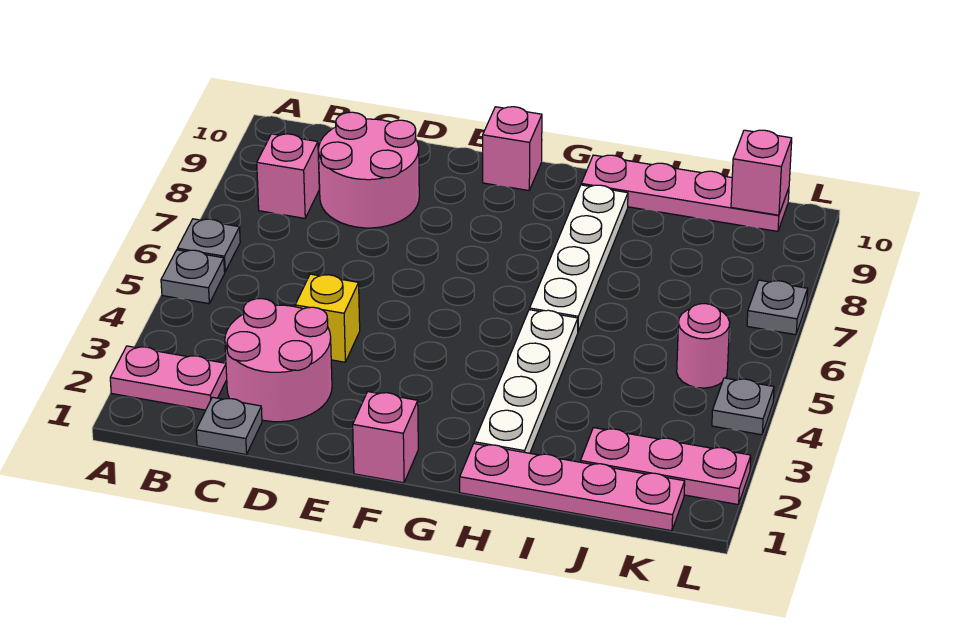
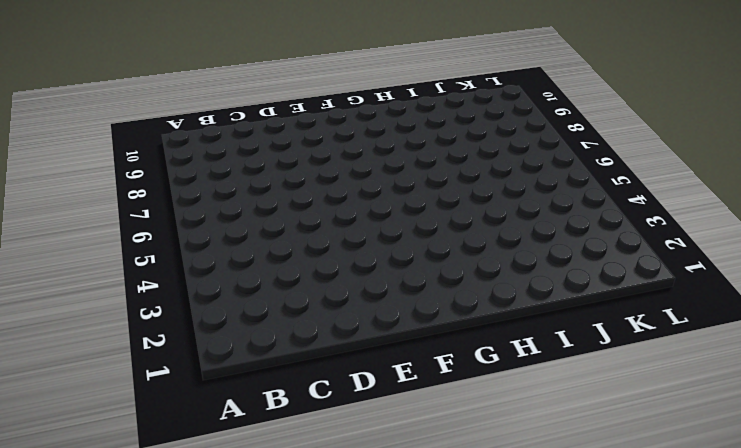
none -> pink plate A2:B2 level 1
none -> grey plate A5 level 1
none -> grey plate A6 level 1

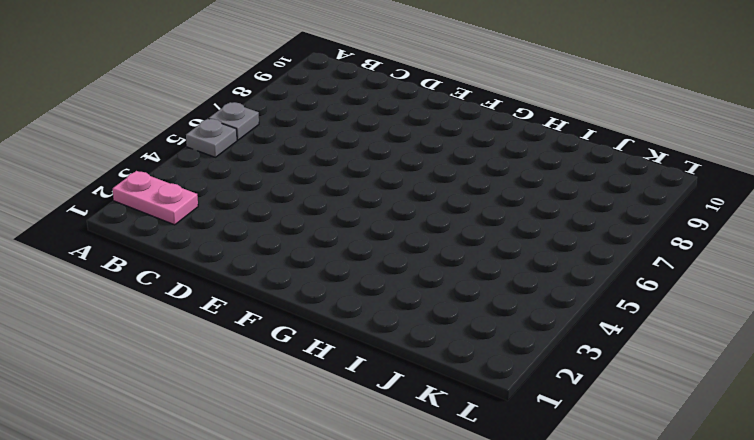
none -> pink brick B8 level 1
none -> grey plate C1 level 1
none -> pink round brick C2:D3 level 1

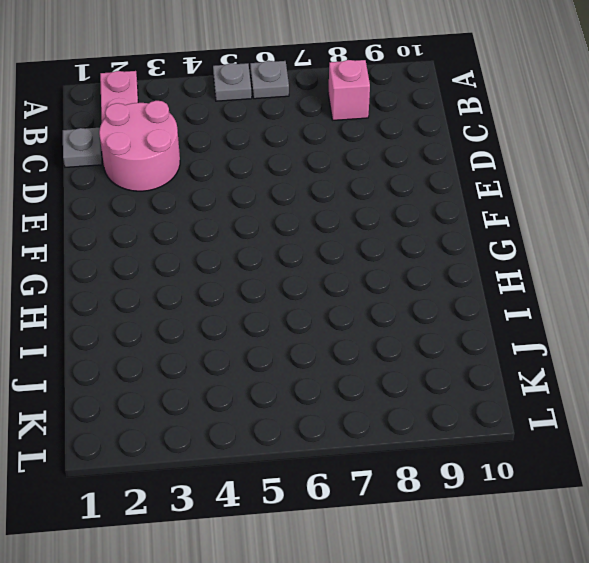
none -> pink round brick C8:D9 level 1
none -> yellow brick D4 level 1
none -> pink brick F1 level 1

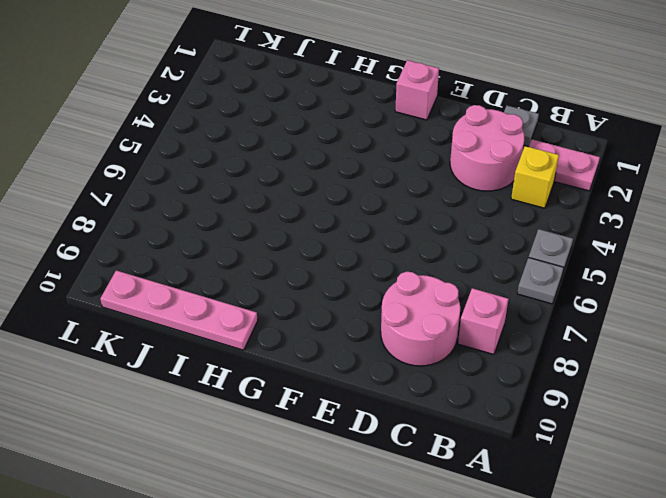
yellow brick B3 level 1 -> yellow brick D4 level 1
none -> pink brick F10 level 1
none -> pink plate H1:K1 level 1
none -> white plate H2:H5 level 1

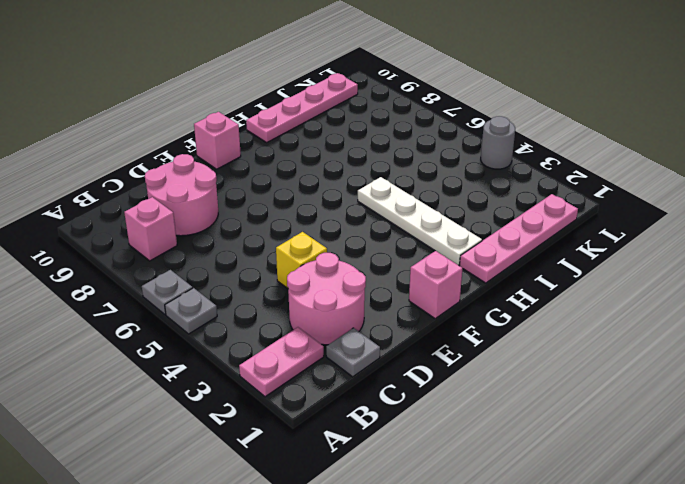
grey round brick L4 level 1 -> grey plate L4 level 1
none -> white plate H6:H9 level 1
none -> pink plate J2:L2 level 1
none -> pink round brick K5 level 1

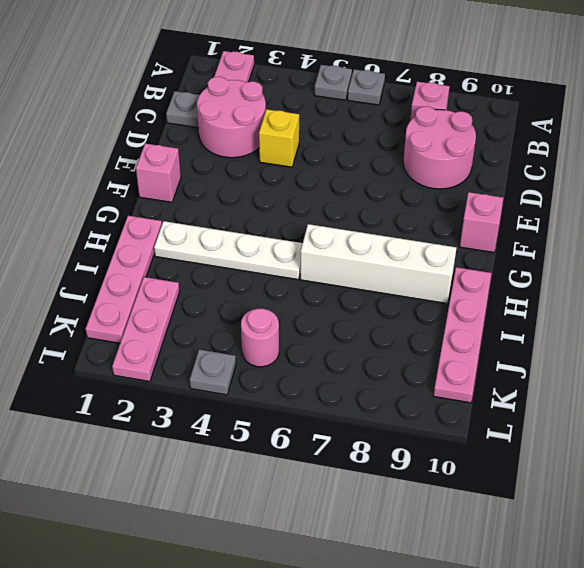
white brick H6:H9 level 1 -> white plate H6:H9 level 1
none -> grey plate L7 level 1
none -> pink brick K10 level 2

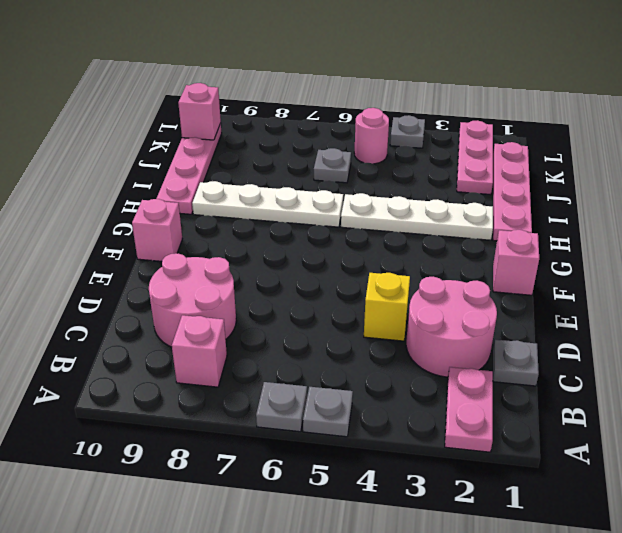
grey plate J6 level 1 -> grey plate L7 level 1

